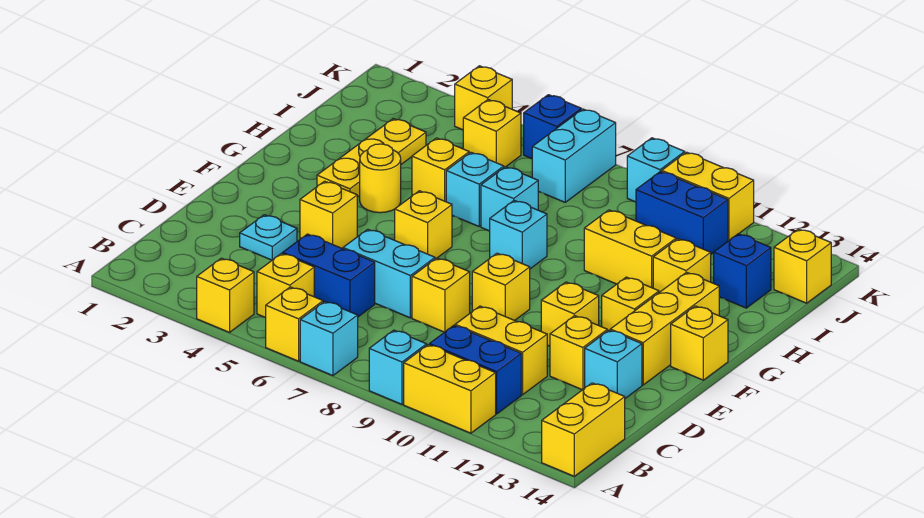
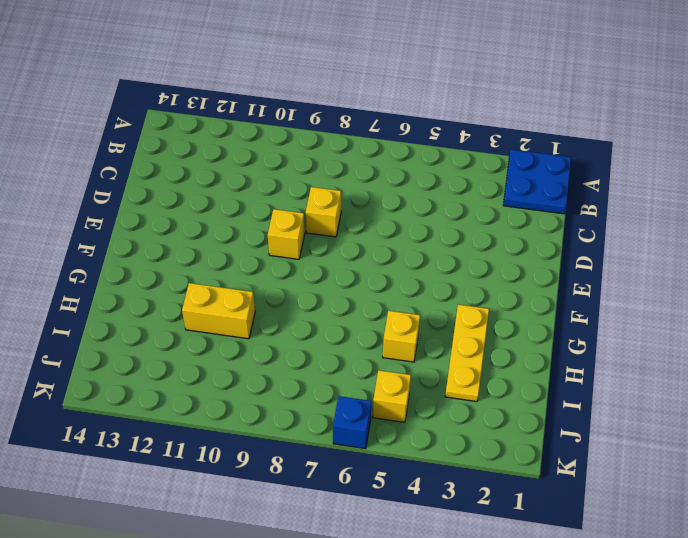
blue plate A1:B2 level 1 -> none
none -> yellow brick A4 level 1
none -> yellow brick A6 level 1
none -> cyan brick A7 level 1
none -> cyan brick A9 level 1

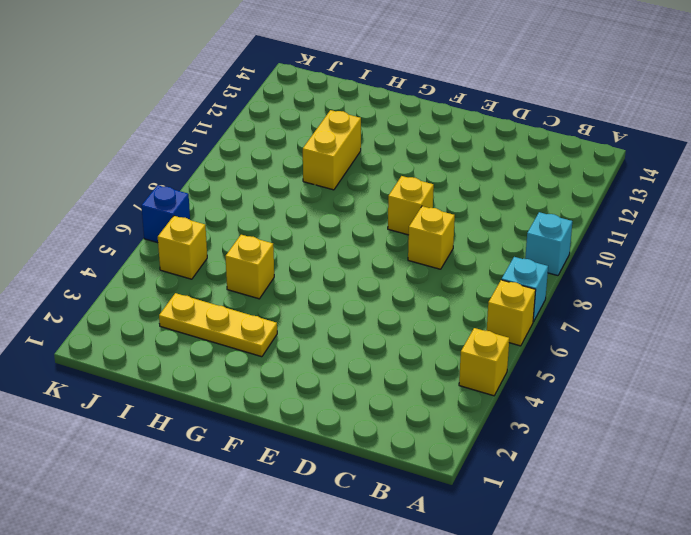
none -> yellow brick A10:A11 level 1
none -> yellow brick A14:B14 level 1
none -> yellow brick B5 level 1
none -> blue brick B10:B11 level 1

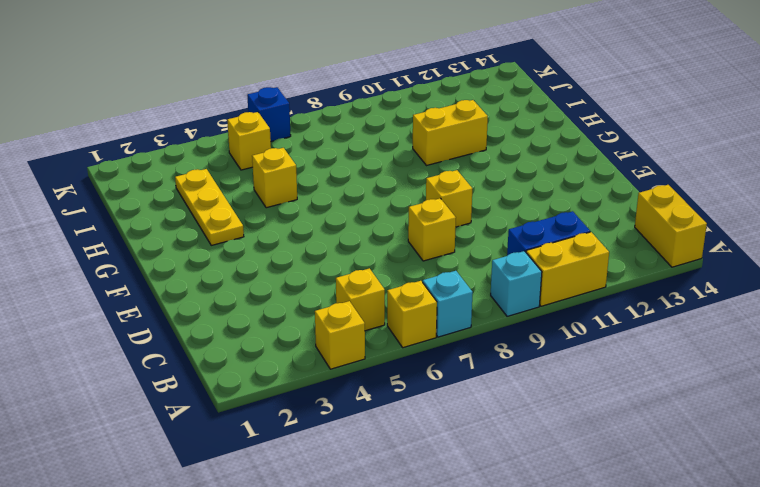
none -> blue brick C5:C6 level 1
none -> yellow brick C10:C11 level 1
none -> cyan plate D3 level 1
none -> cyan brick D6:D7 level 1

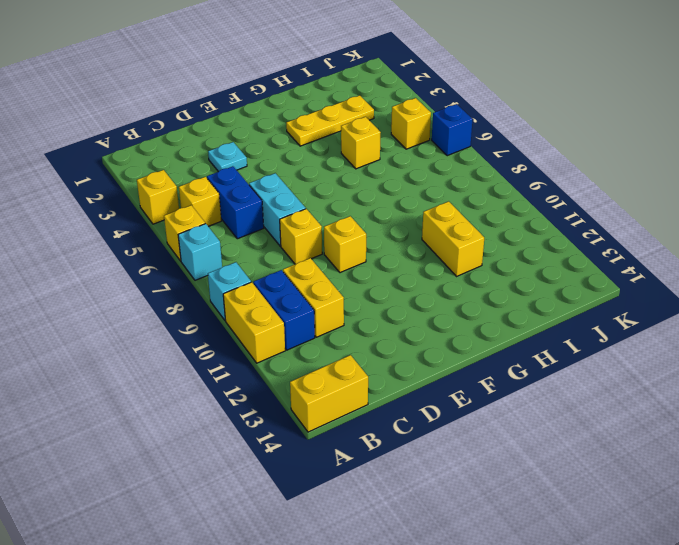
none -> yellow brick D12 level 1
none -> cyan brick D13 level 1
none -> yellow brick E4 level 1
none -> yellow brick E11 level 1

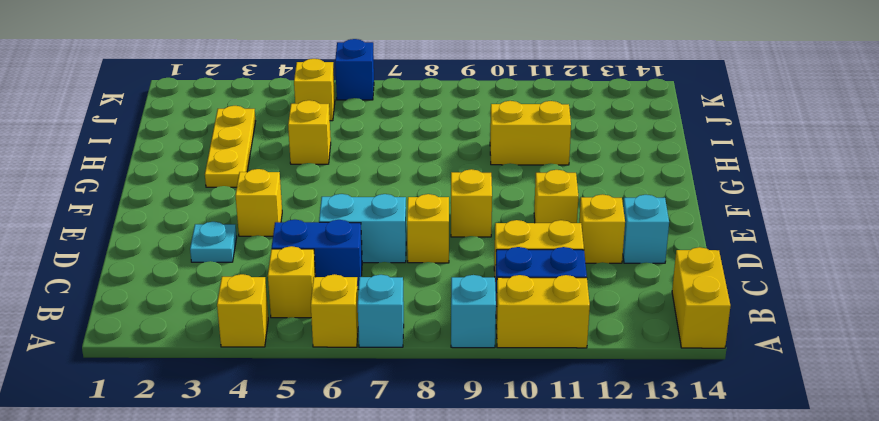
none -> yellow brick E13:G13 level 1
none -> yellow brick F6 level 1
none -> yellow brick F12 level 1
none -> yellow brick F14 level 1

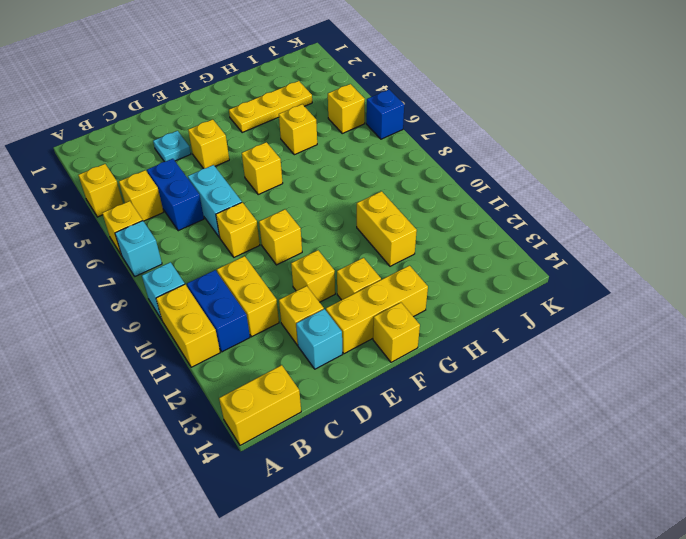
none -> yellow round brick G4 level 1
none -> cyan brick G8 level 1
none -> cyan brick H6 level 1
none -> cyan brick H7 level 1

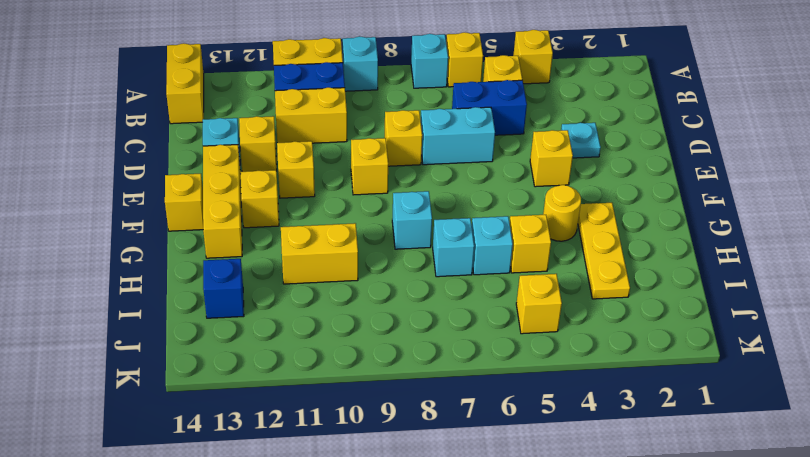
none -> yellow brick F6 level 1
none -> yellow brick H12 level 1
none -> cyan brick J7:K7 level 1
none -> blue brick J10:J11 level 1

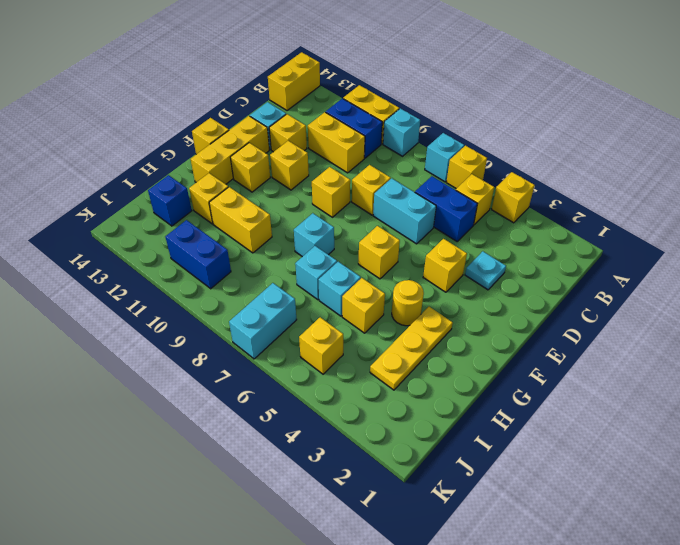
none -> yellow brick J14 level 1
none -> yellow brick K4 level 1
none -> blue brick K6 level 1
none -> cyan brick K9 level 1

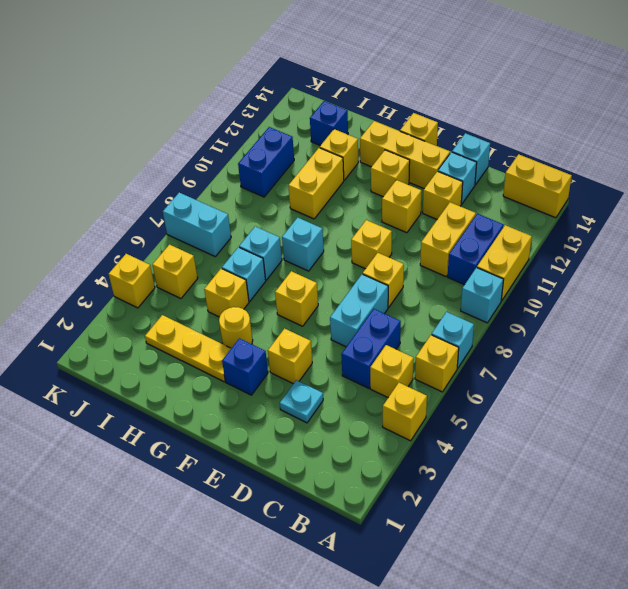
cyan brick D14 level 1 -> cyan brick K9 level 1
blue brick F3 level 1 -> blue brick K6 level 1
none -> yellow brick J14 level 1
none -> yellow brick K10:K11 level 1

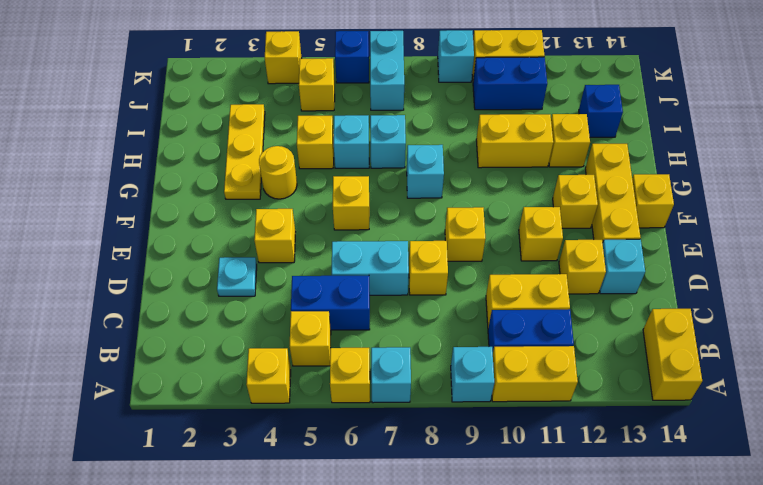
none -> yellow brick J14 level 1

